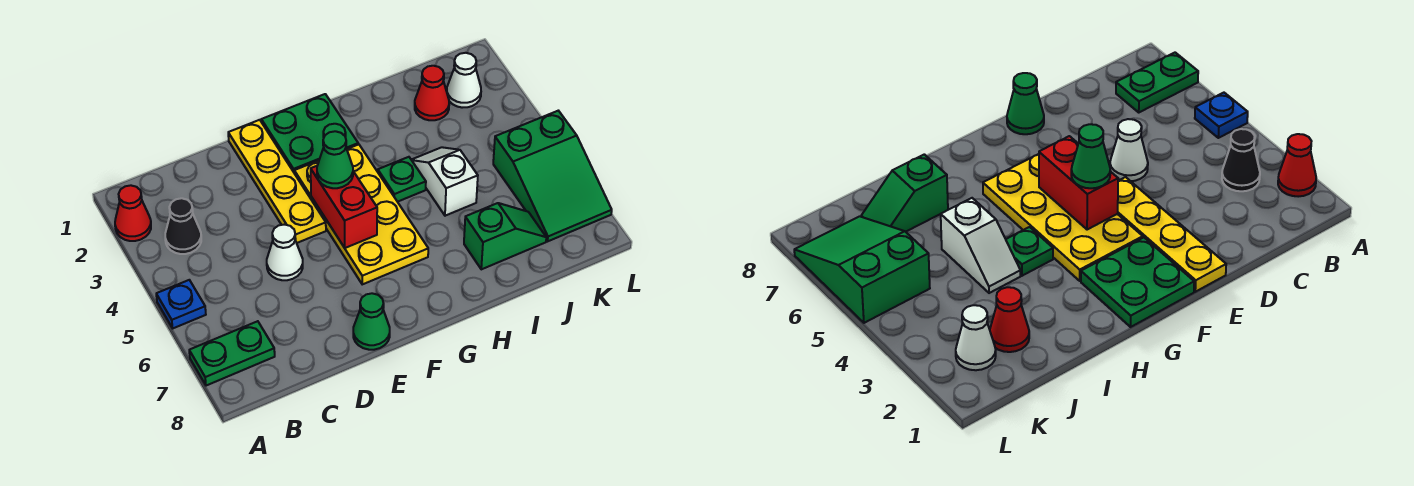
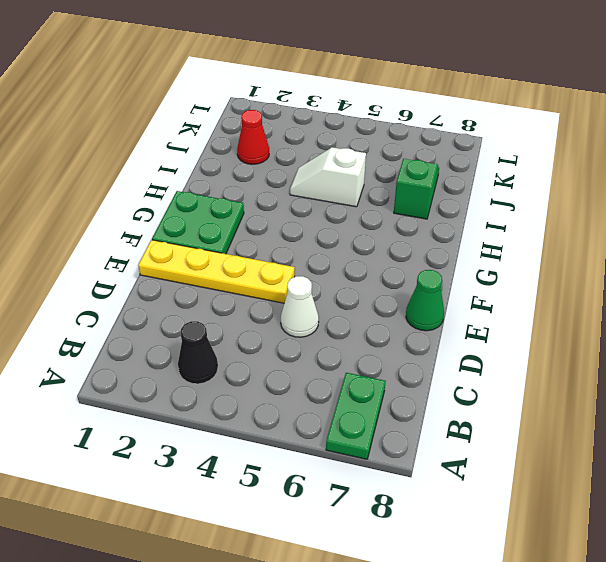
none -> red cone A2 level 1
none -> blue plate A5 level 1
none -> yellow plate F3:G6 level 1

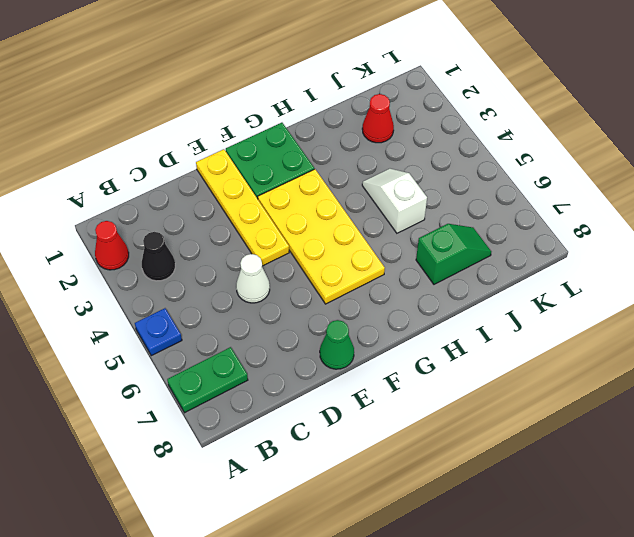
none -> green plate H4 level 1
none -> white cone K2 level 1
none -> green slope K5:L7 level 1 top 5

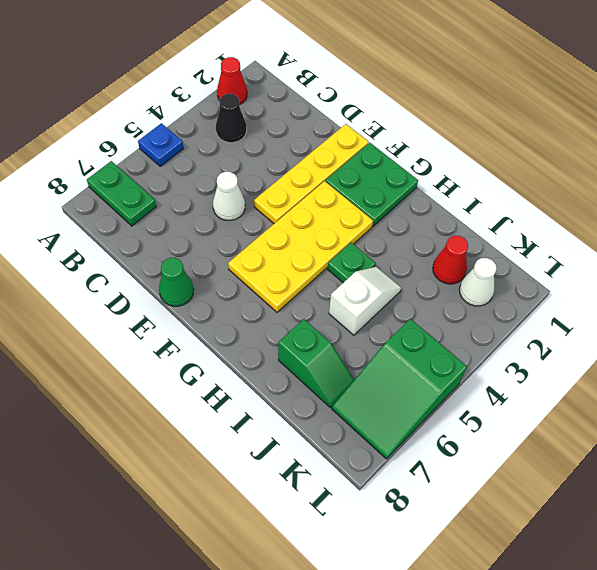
none -> red brick F4:F5 level 2
none -> green cone F4 level 3

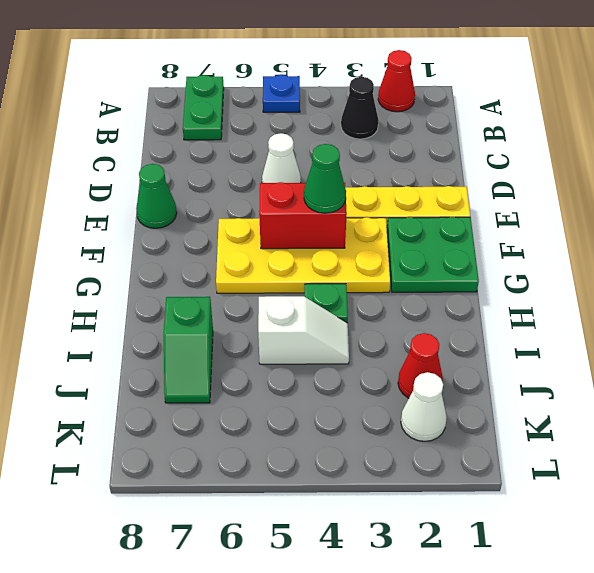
none -> green slope K5:L7 level 1 top 5

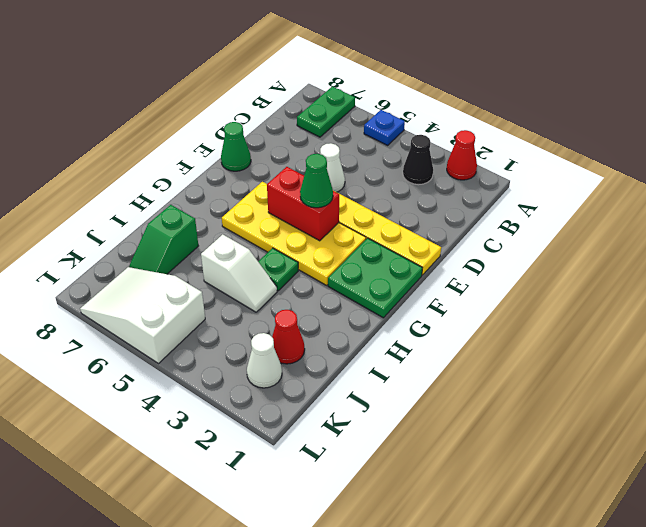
white slope K5:L7 level 1 top 5 -> green slope K5:L7 level 1 top 5

